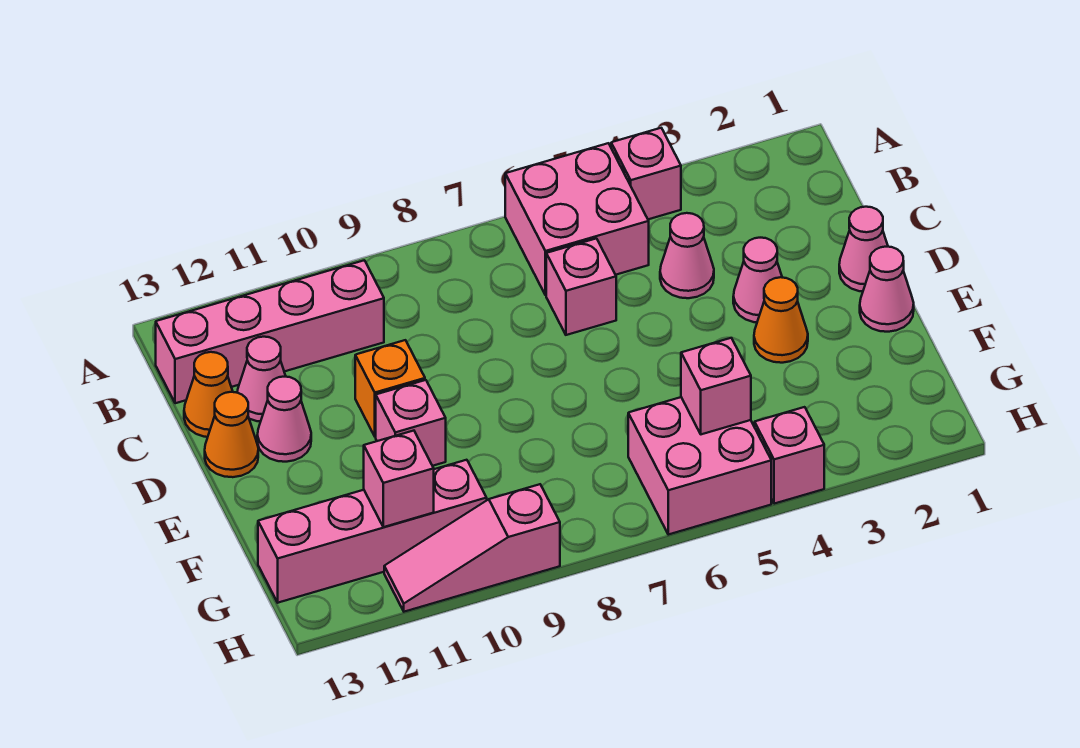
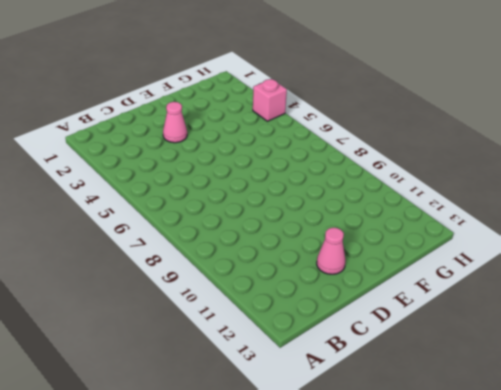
none -> pink brick A4 level 1
none -> pink brick A5:B6 level 1
none -> pink brick B10:B13 level 1

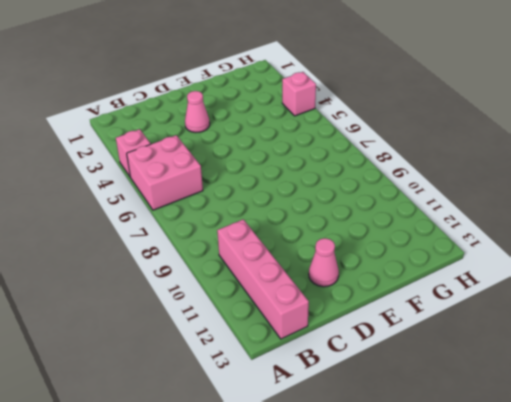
none -> pink cone C4 level 1
none -> pink brick C6 level 1
none -> pink cone C12 level 1

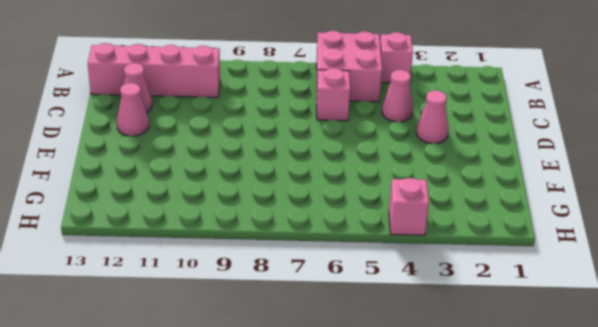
none -> orange cone C13 level 1
none -> pink cone D1 level 1
none -> orange brick D10 level 1

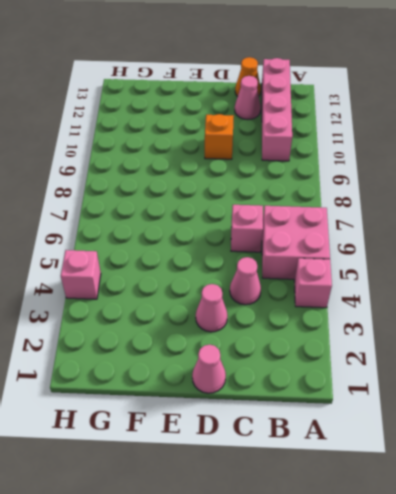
none -> pink cone D12 level 1
none -> orange cone D13 level 1
none -> pink cone E1 level 1

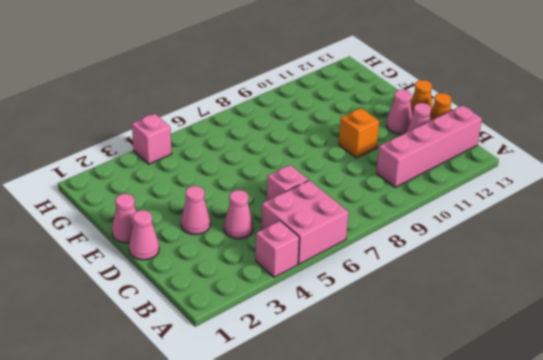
none -> orange cone E3 level 1
none -> pink brick E10 level 1
none -> pink brick G5:H6 level 1

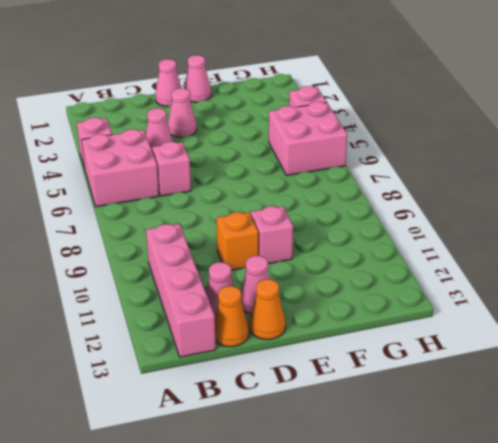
none -> orange cone E3 level 1
none -> pink brick G10:G13 level 1
none -> pink slope H9:H11 level 1 top 9

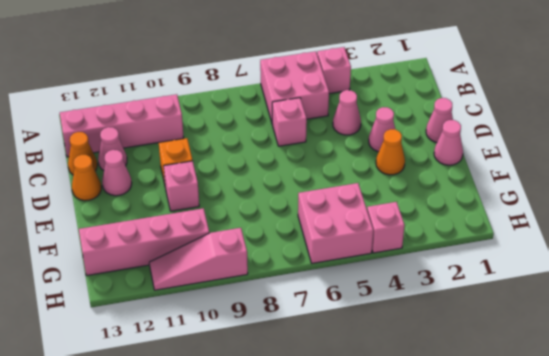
none -> pink brick G5 level 2
none -> pink brick G11 level 2

